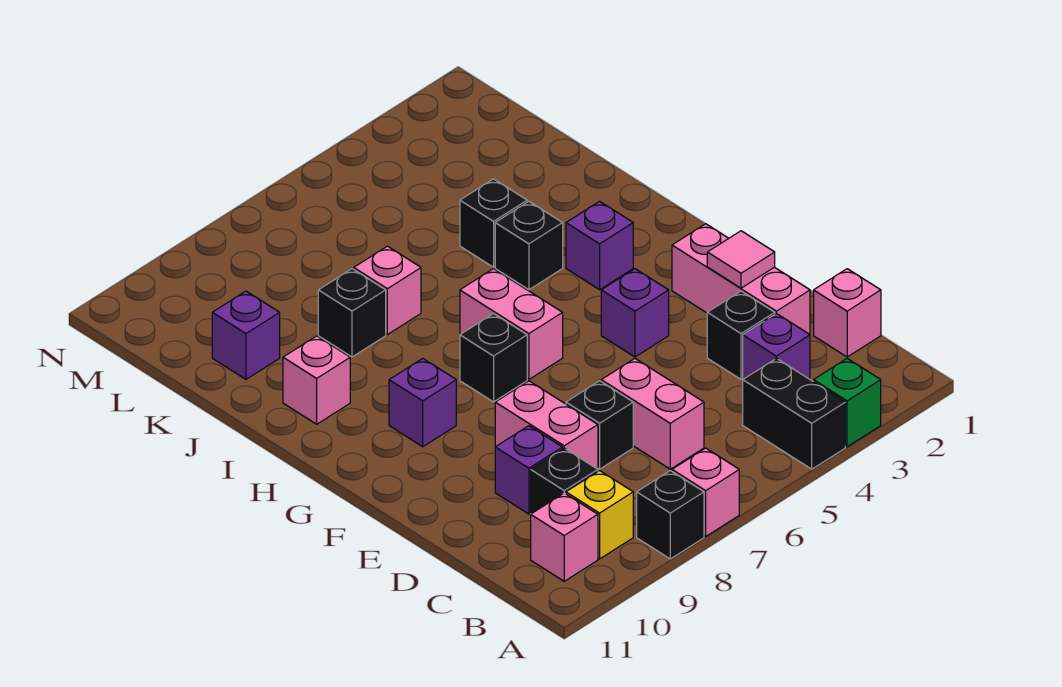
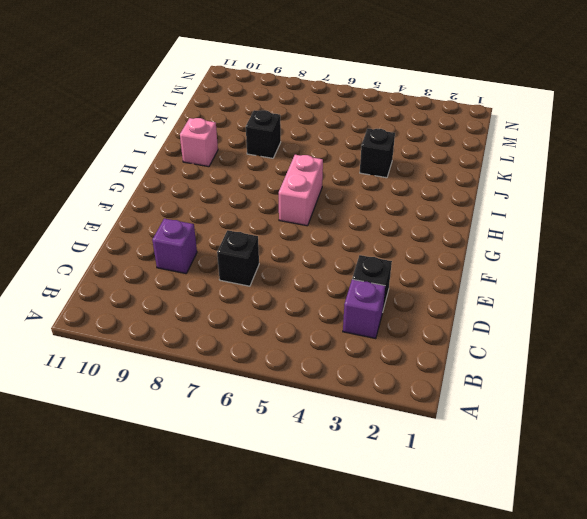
none -> green brick A3 level 1
none -> black brick A4:B4 level 1
none -> pink brick A7 level 1

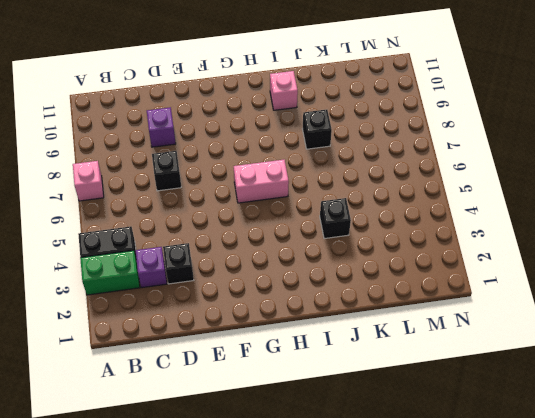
green brick A3:B3 level 1 -> green brick A3 level 1
none -> black brick A8 level 1
none -> yellow brick B9 level 1
none -> pink brick B10 level 1

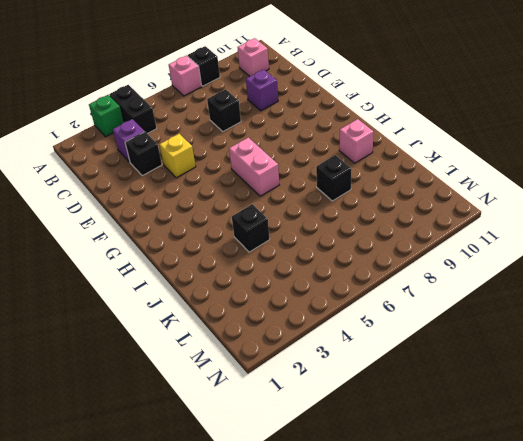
yellow brick E4 level 1 -> yellow brick B9 level 1
none -> pink brick C1 level 1
none -> pink brick C6:D6 level 1
none -> black brick C9 level 1

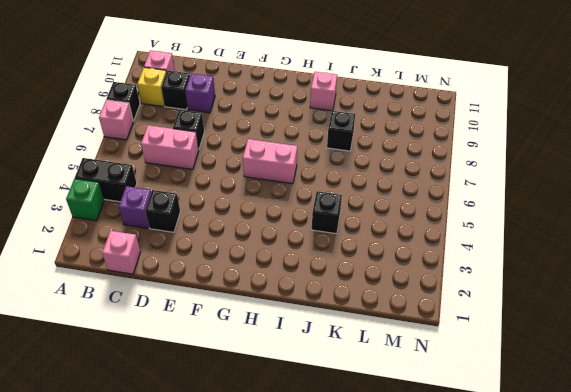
none -> pink brick D2:F2 level 1
none -> pink brick D8:E8 level 1
none -> purple brick F4 level 1

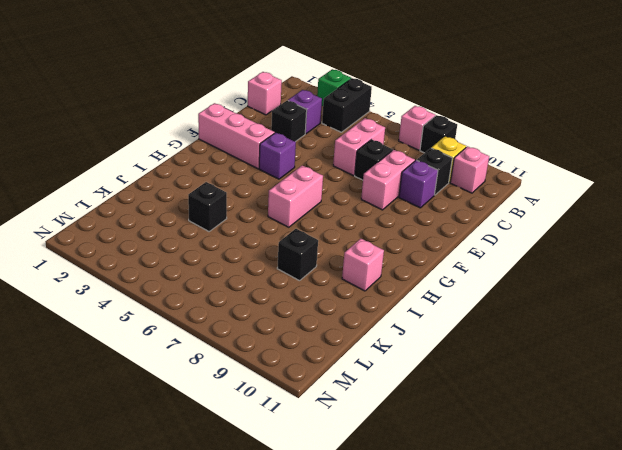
pink brick F1:F3 level 1 -> pink brick D2:F2 level 1
none -> black brick G7 level 1
none -> purple brick G9 level 1
none -> purple brick H3 level 1

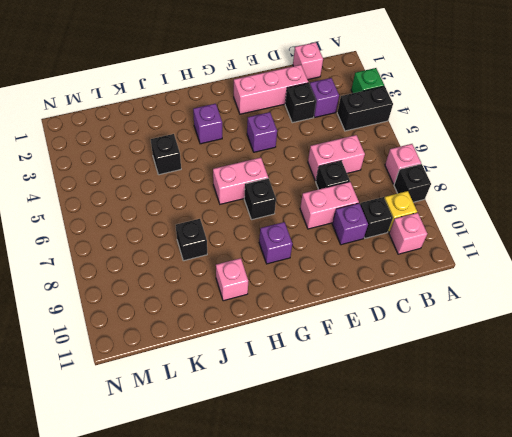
none -> black brick I4 level 1
none -> pink brick J7 level 1
none -> purple brick K10 level 1

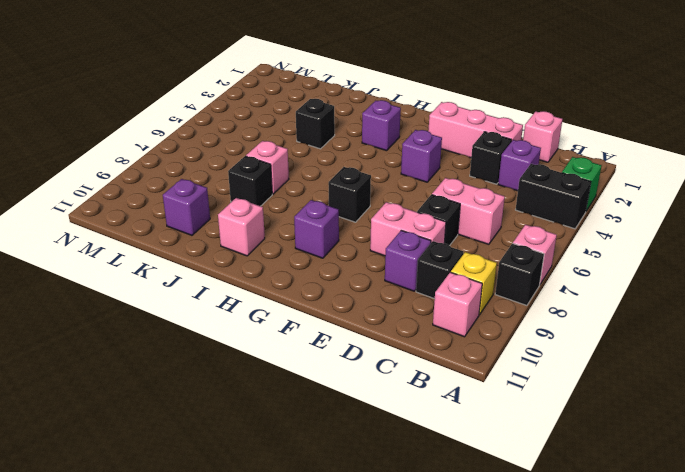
none -> pink brick G6:H6 level 1
none -> black brick I4 level 1
none -> pink tile E2 level 2

